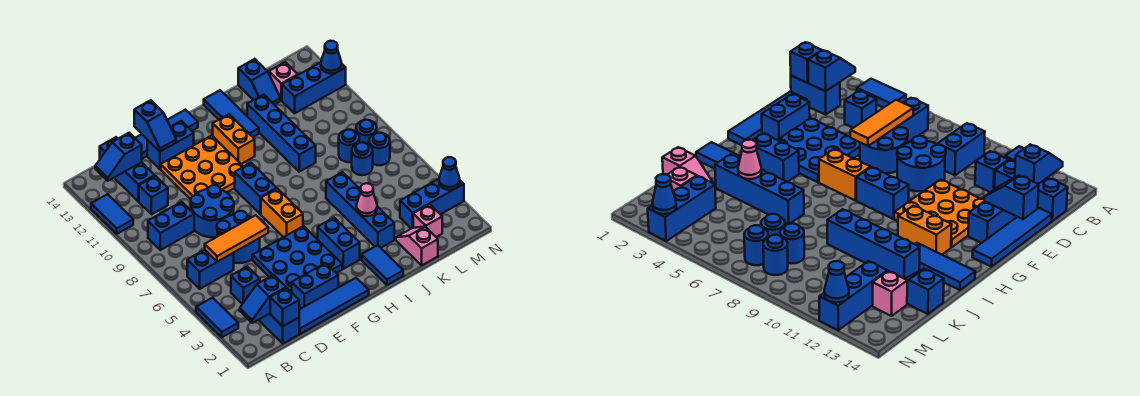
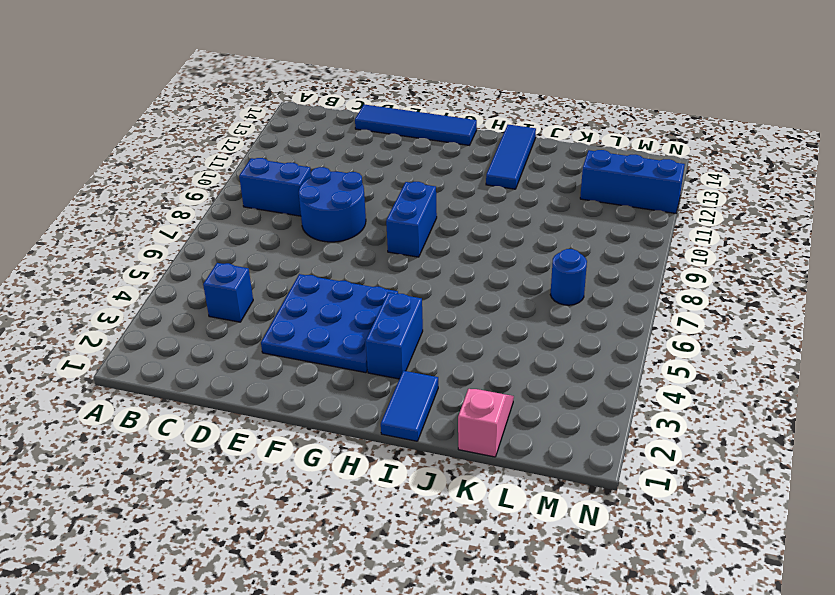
none -> blue tile A3:A4 level 1
none -> blue tile A11:A12 level 1
none -> blue brick B6:C6 level 1
none -> blue brick C1:C2 level 1

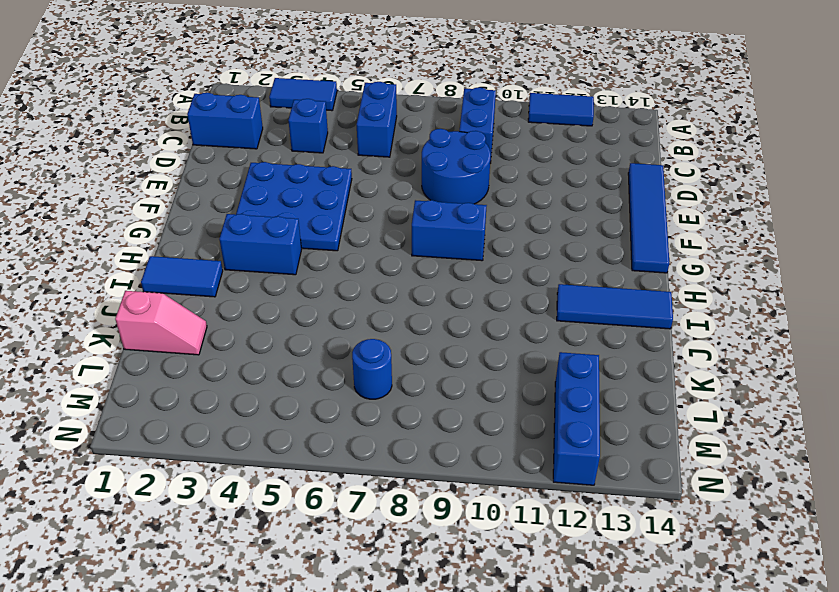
none -> blue brick C11 level 1
none -> blue brick C12:C14 level 1
none -> blue tile D1:G1 level 1
none -> blue round brick D6:E7 level 1

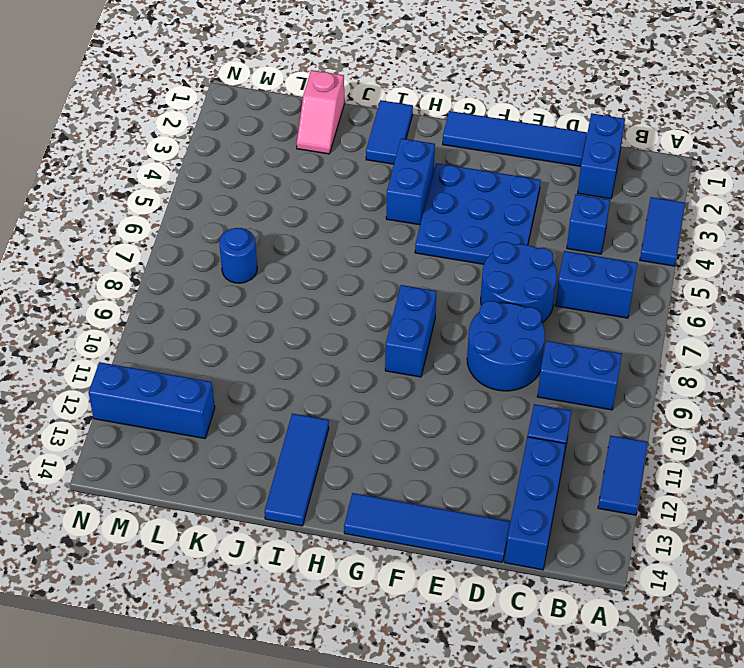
none -> blue brick E2:F2 level 1
none -> orange plate E10:G12 level 1
none -> blue brick E13:F13 level 1
none -> orange brick G6:G7 level 1

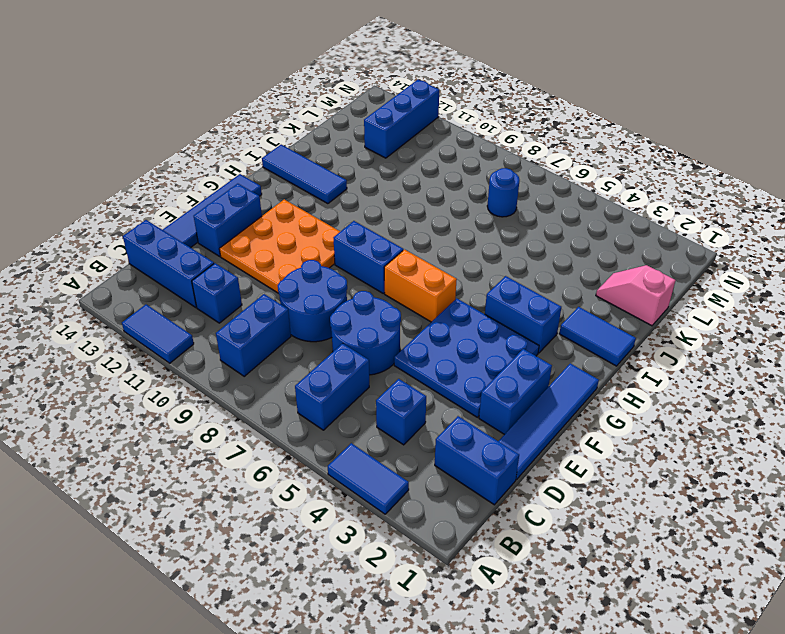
none -> orange brick H11:H12 level 1
none -> blue brick J3:J6 level 1
none -> blue brick J9:J12 level 1
none -> blue slope K13:K14 level 1 top 14

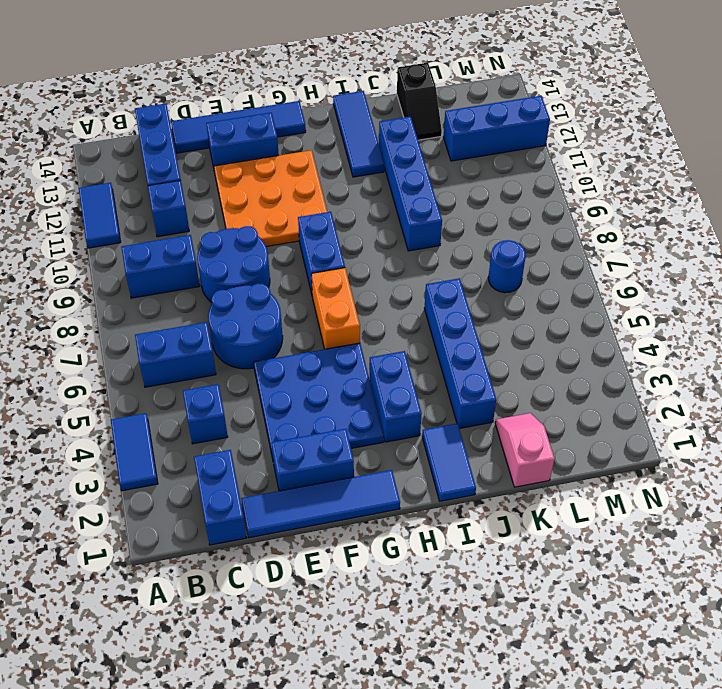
black slope K13:K14 level 1 top 14 -> blue slope K13:K14 level 1 top 14
none -> orange brick H11:H12 level 1
none -> pink brick L2 level 1
none -> blue brick L3:N3 level 1
none -> blue round brick L8 level 1

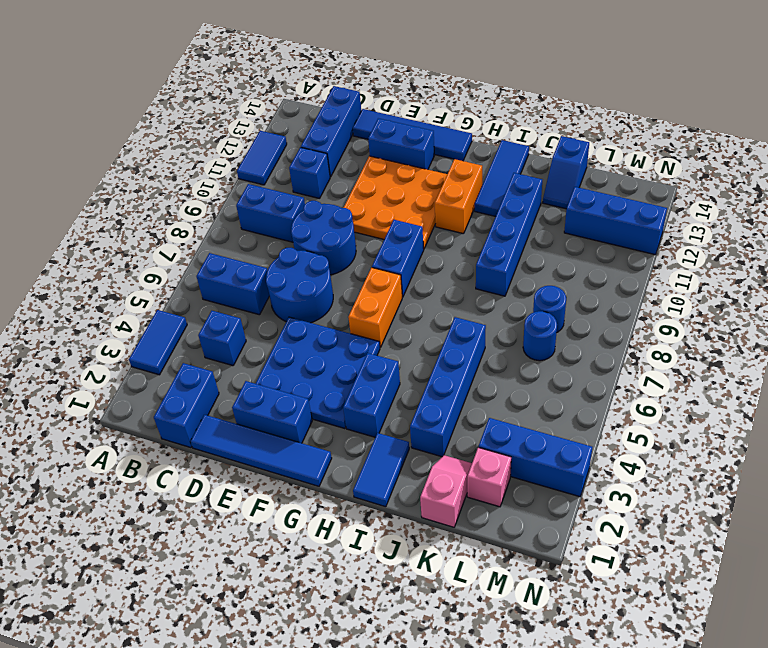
none -> pink brick L13 level 1
none -> blue round brick M7 level 1
none -> blue round brick M8 level 1
none -> blue slope B2:C2 level 2 top C

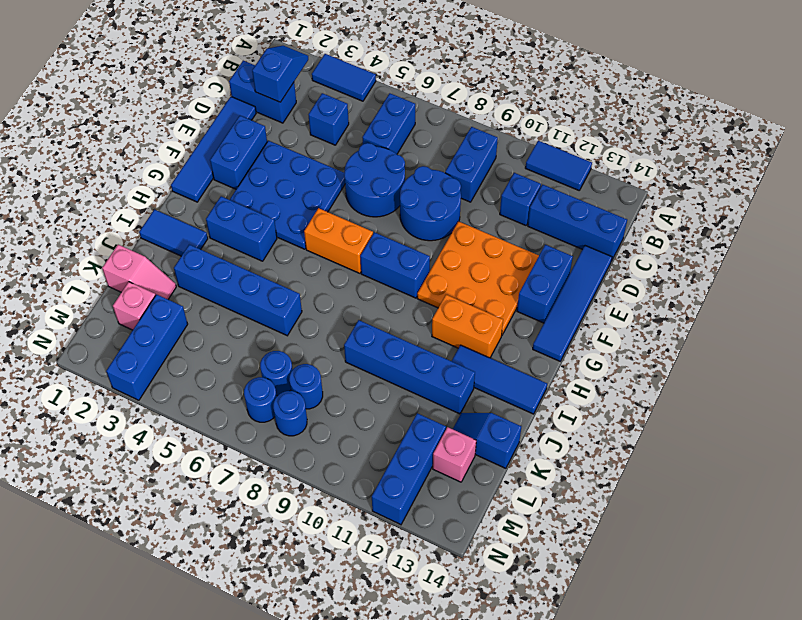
none -> blue slope B13:C13 level 2 top C
none -> blue brick C1 level 2
none -> orange tile C6:E6 level 2
none -> blue slope E13:E14 level 2 top 14

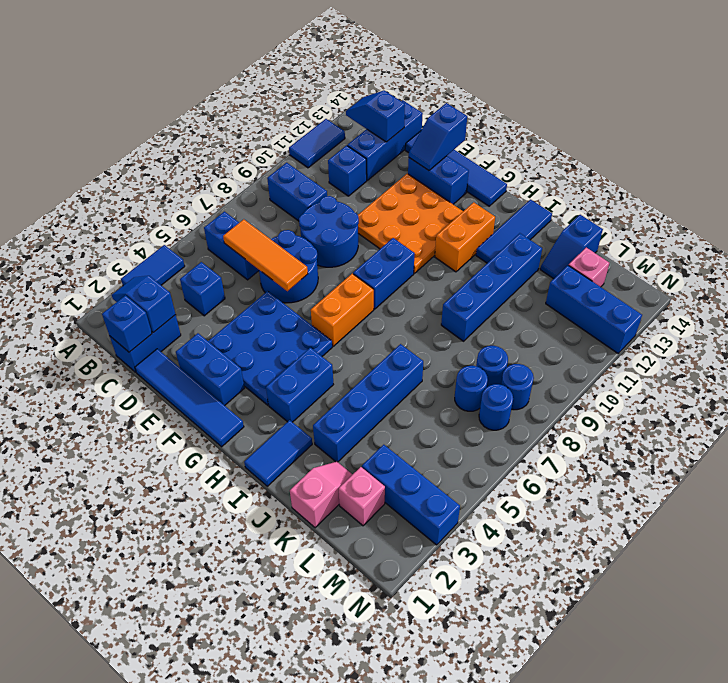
none -> pink cone J4 level 2
none -> blue cone N3 level 2
none -> blue cone N12 level 2

